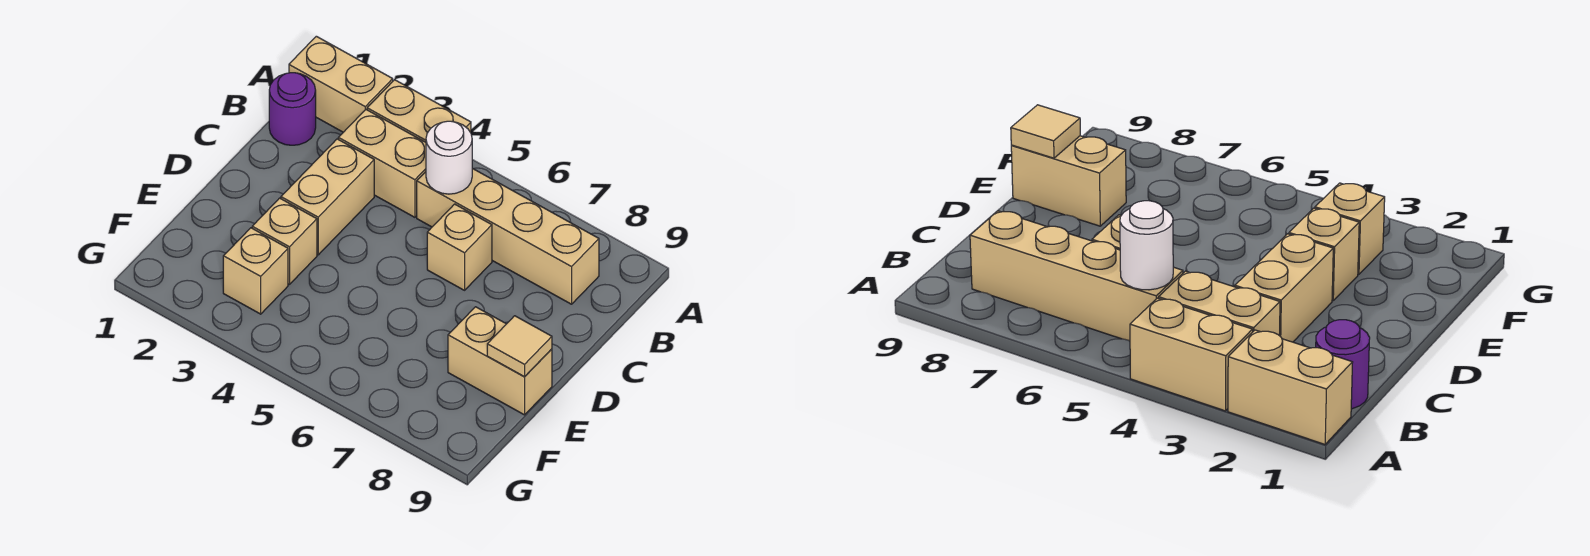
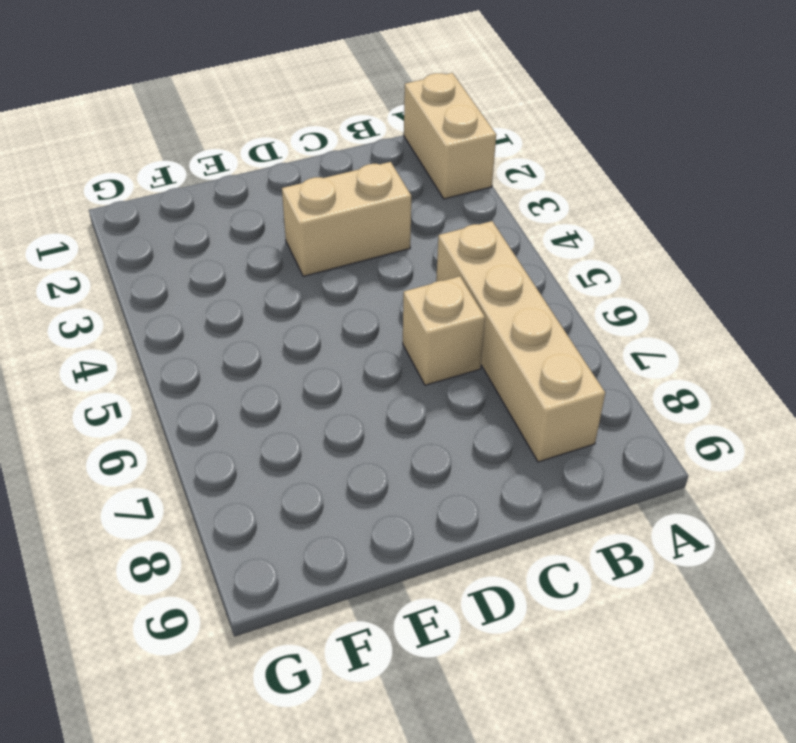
none -> tan brick A3:A4 level 1
none -> purple round brick B1 level 1
none -> tan brick B3:B4 level 1

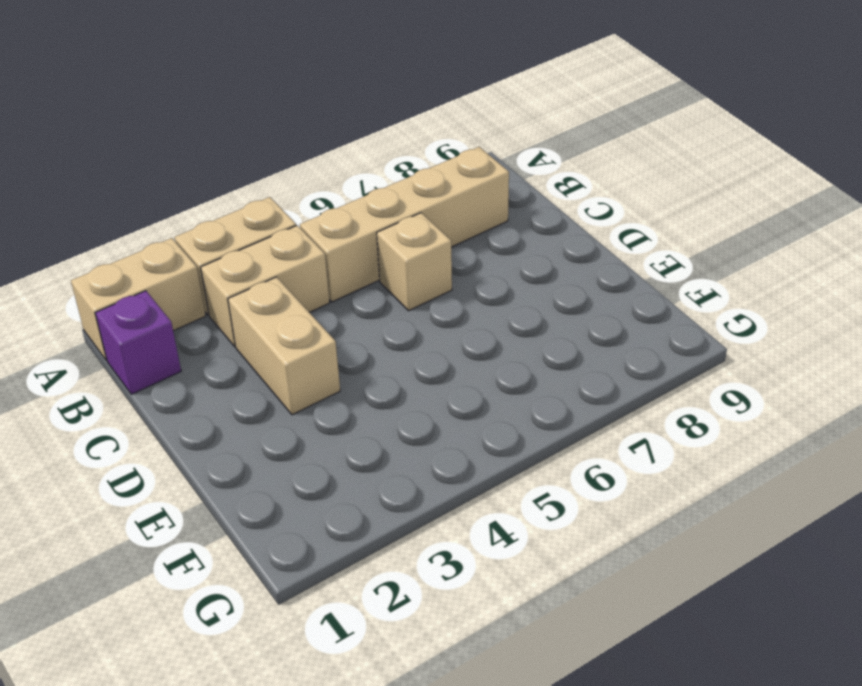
purple brick B1 level 1 -> purple round brick B1 level 1
none -> tan brick E3 level 1
none -> tan brick E8:E9 level 1
none -> tan brick F3 level 1

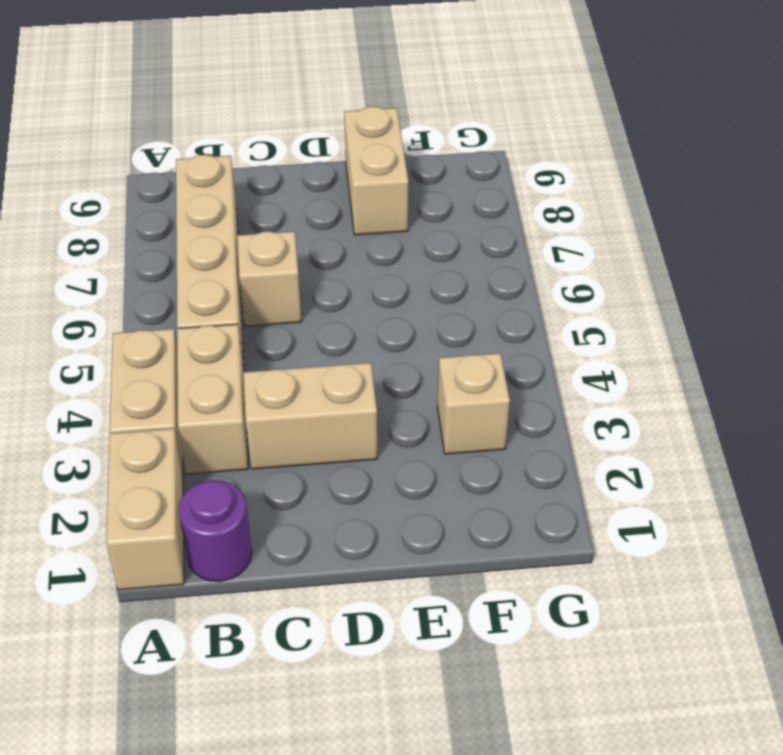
none -> tan brick E3 level 1
none -> white round brick B5 level 2
none -> tan tile E9 level 2

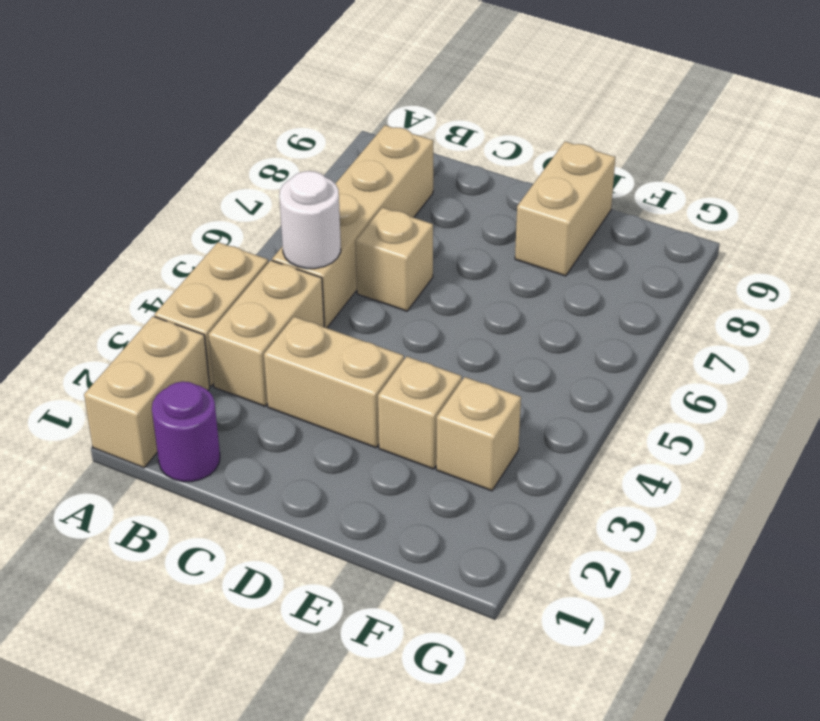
none -> tan tile E9 level 2

